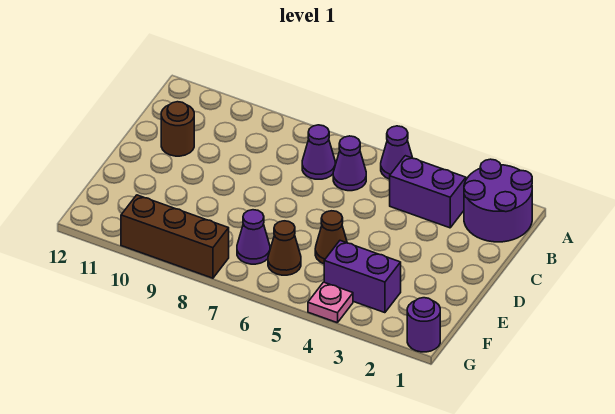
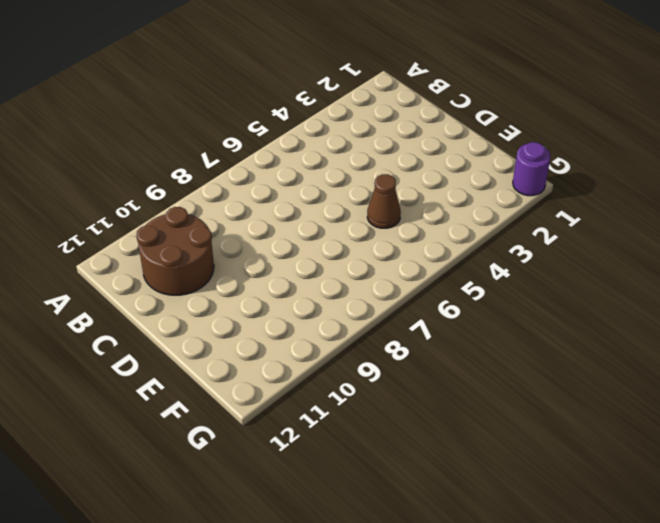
brown round brick B10:C11 level 1 -> brown round brick C11 level 1
none -> purple round brick A1:B2 level 1
none -> purple cone A5 level 1
none -> purple brick B3:B4 level 1

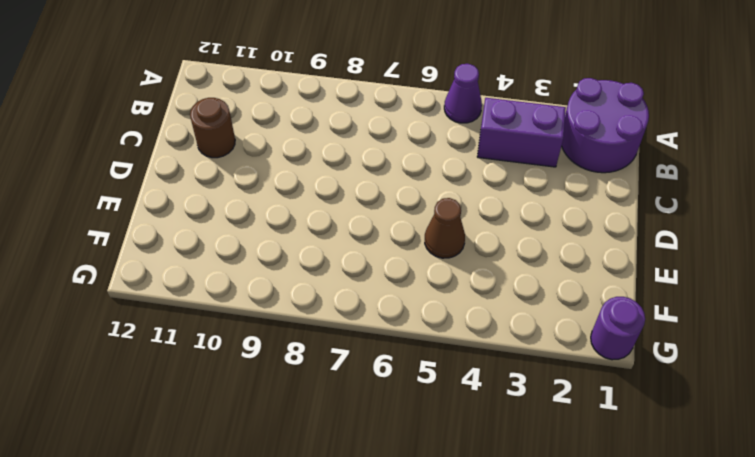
none -> purple cone B6 level 1
none -> purple cone B7 level 1
none -> purple brick F3:F4 level 1

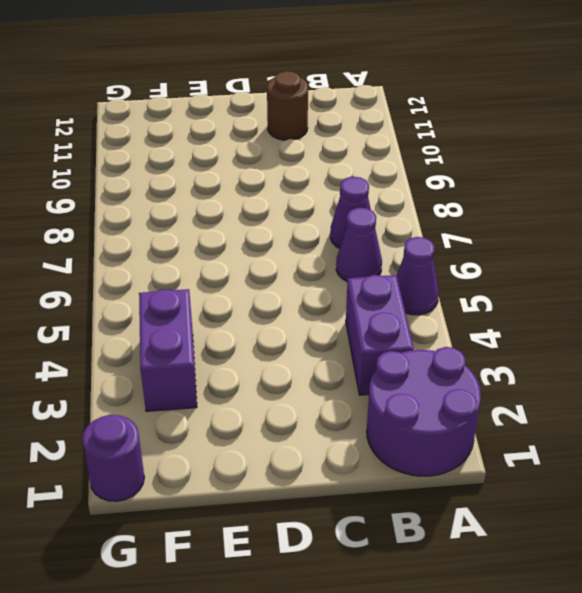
none -> brown cone E5 level 1
none -> brown cone F6 level 1
none -> purple cone F7 level 1

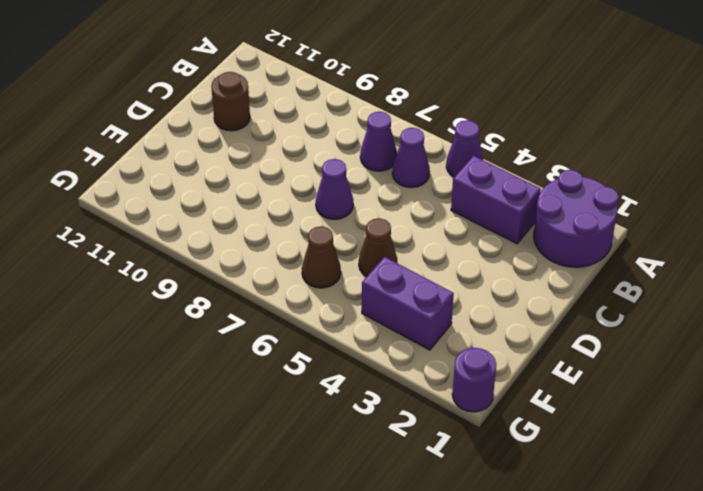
purple cone D7 level 1 -> purple cone F7 level 1
none -> pink plate G4 level 1
none -> brown brick G8:G10 level 1

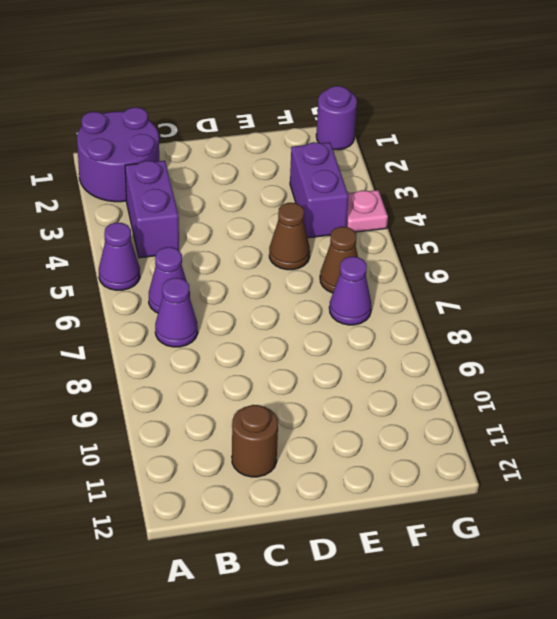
none -> brown brick G8:G10 level 1

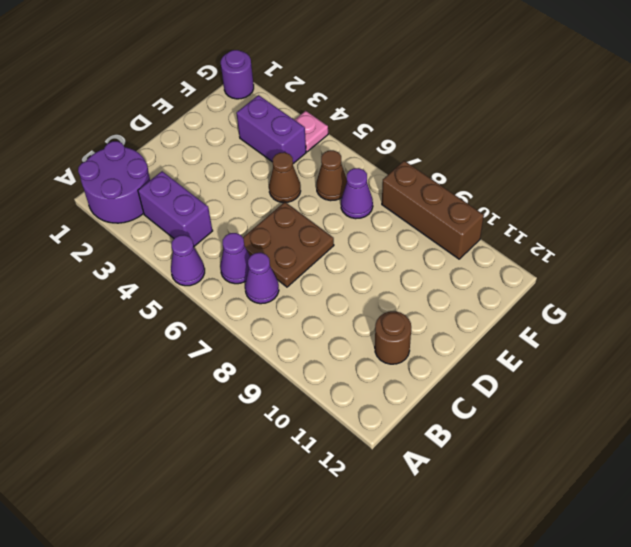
brown plate C6:D7 level 1 -> none

